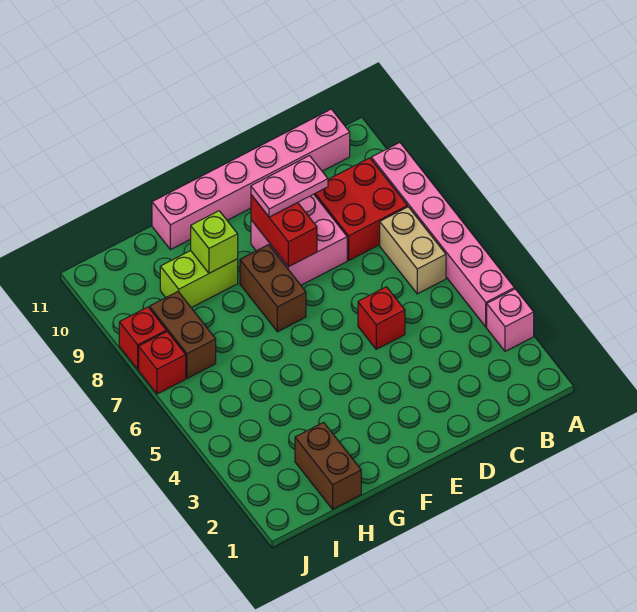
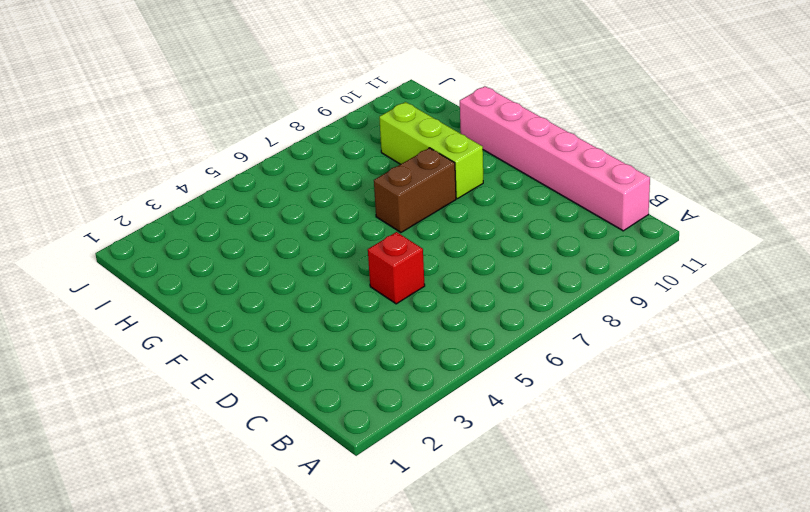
lime brick F9:H9 level 1 -> lime brick G9:H9 level 1
none -> pink brick A3 level 1
none -> pink brick A4:A9 level 1
none -> tan brick B6:B7 level 1

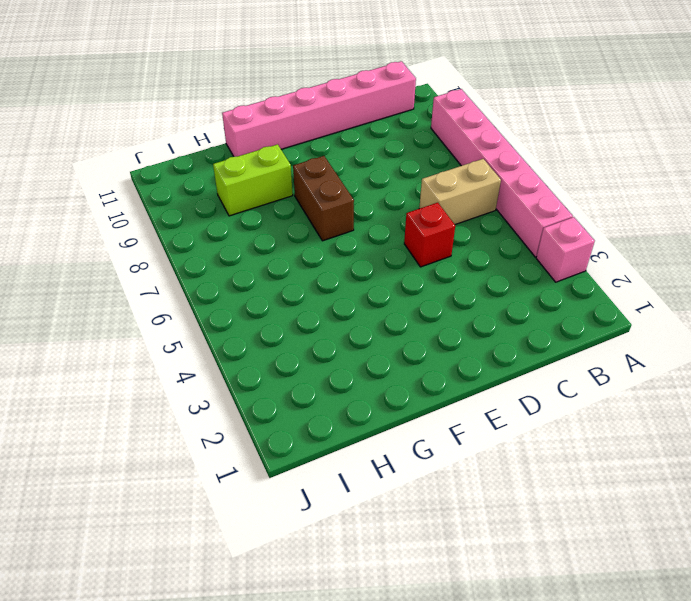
tan brick B6:C6 level 1 -> tan brick B6:B7 level 1
none -> red brick B8:C9 level 1
none -> pink brick D8:E9 level 1
none -> brown brick H1:H2 level 1

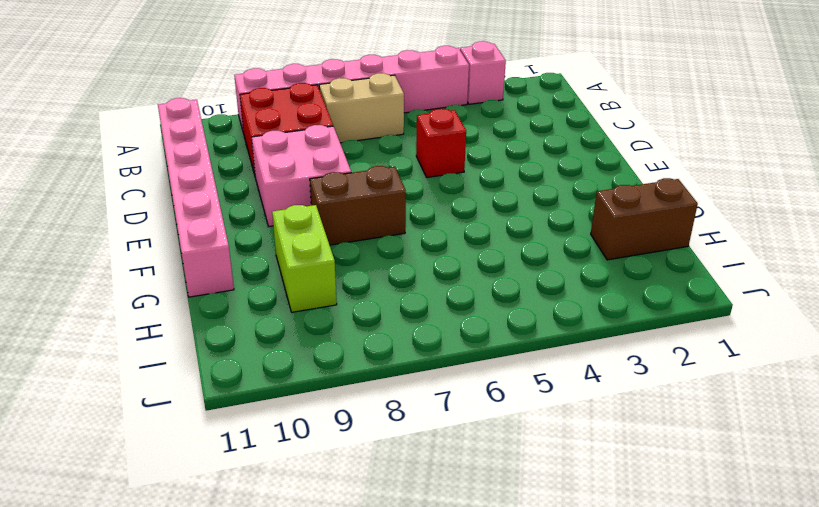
none -> brown brick I7:I8 level 1
none -> red brick J7 level 1
none -> red brick J8 level 1

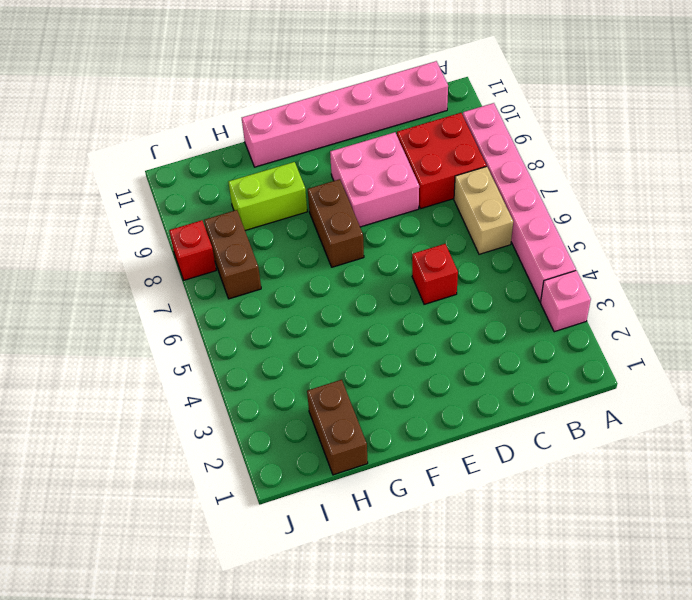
none -> red brick J7 level 1
none -> red brick E8:E9 level 2
none -> lime brick G9 level 2

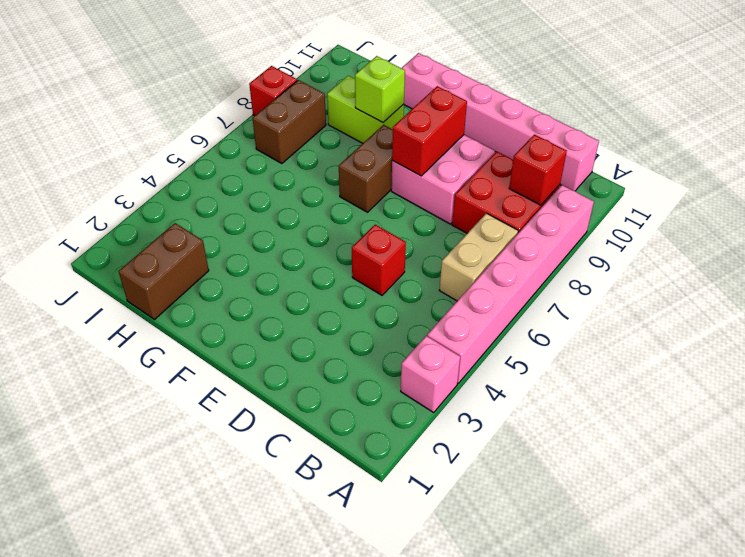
red brick B9 level 2 -> red brick J7 level 1
none -> pink plate D9:E9 level 3

